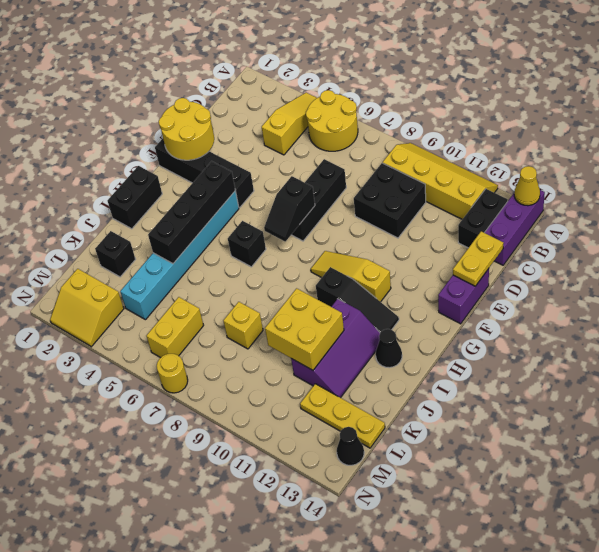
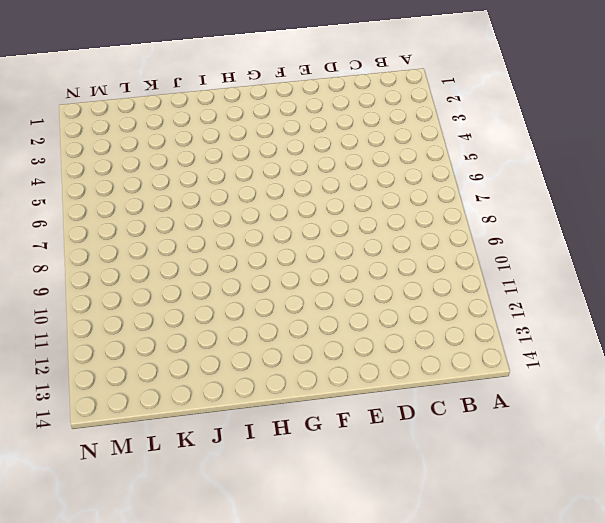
none -> yellow slope A4:C4 level 1 top C
none -> yellow round brick A5:B6 level 1
none -> yellow slope A9:B12 level 1 top B

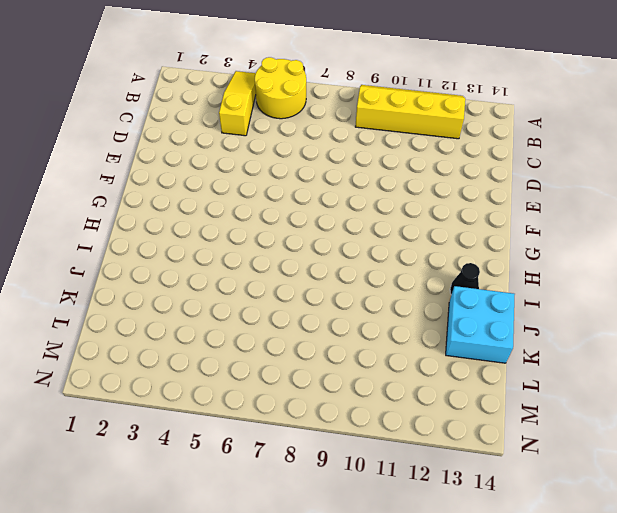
cyan brick J13:K14 level 1 -> none
none -> purple brick A14:C14 level 1
none -> black brick B13:C13 level 1
none -> black brick C9:D10 level 1

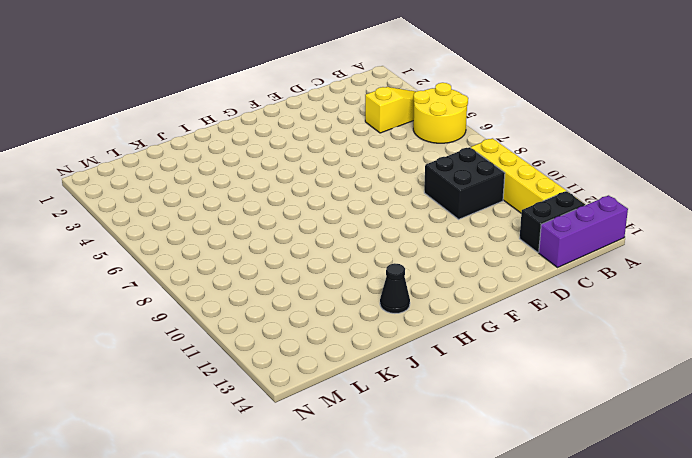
none -> black brick D7:F7 level 1
none -> purple brick E14:F14 level 1
none -> black brick F1:F4 level 1

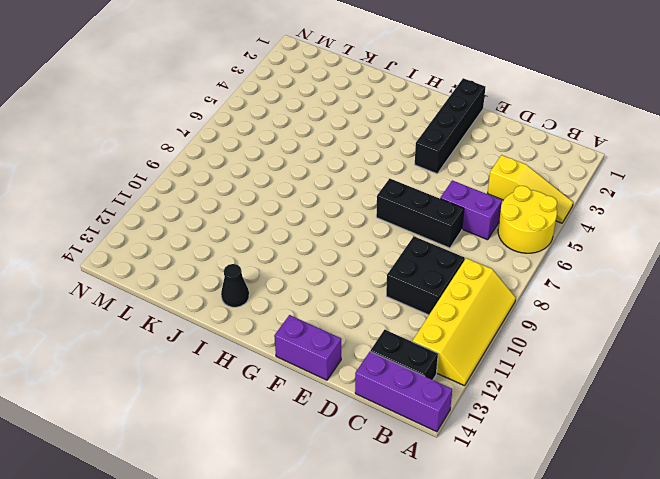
purple brick C6:D6 level 1 -> none
none -> cyan brick G4:L4 level 1
none -> yellow slope G9:G11 level 1 top 11
none -> black brick H1:I1 level 1

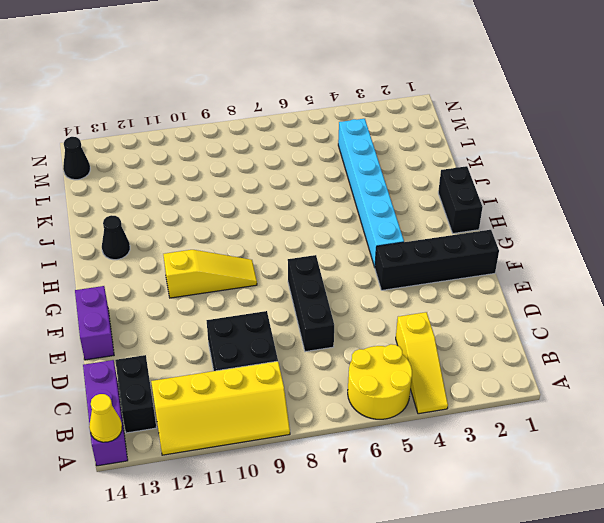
none -> black brick H6 level 1
none -> black slope H10:H12 level 1 top 10
none -> purple slope I11:K12 level 1 top 11

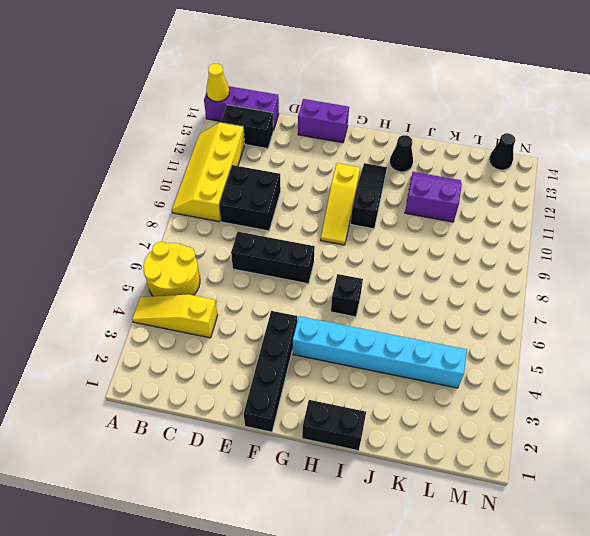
purple slope J11:K12 level 1 top 11 -> purple slope I11:K12 level 1 top 11
none -> black brick K2 level 1
none -> yellow brick K8 level 1
none -> yellow brick L6:M6 level 1

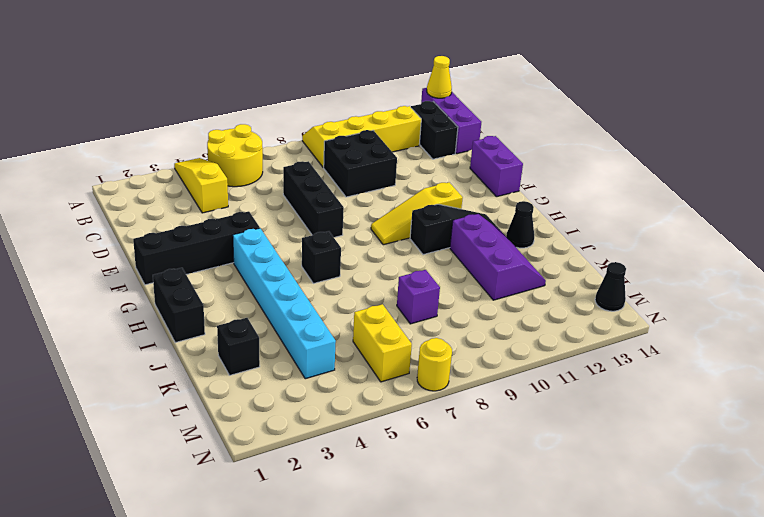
purple brick K8 level 1 -> yellow brick K8 level 1
none -> yellow plate L12:L14 level 1
none -> yellow slope M2:N3 level 1 top M
none -> yellow plate D14:E14 level 2

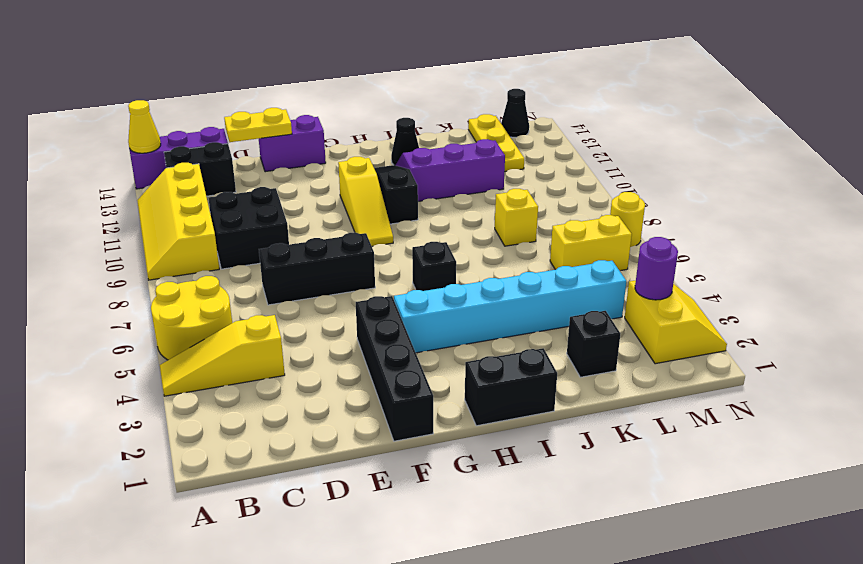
purple round brick M3 level 2 -> none
none -> yellow round brick E1:F2 level 2
none -> black slope F7:G7 level 2 top F
none -> black brick G4:J4 level 2

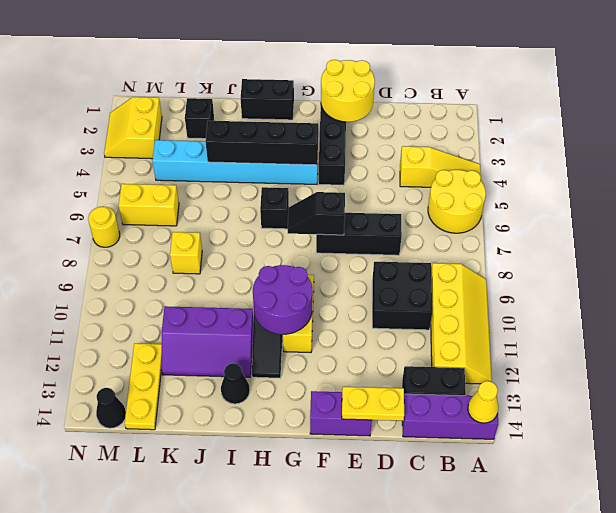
purple round brick G10:H11 level 2 -> none
none -> yellow brick J10:K11 level 2

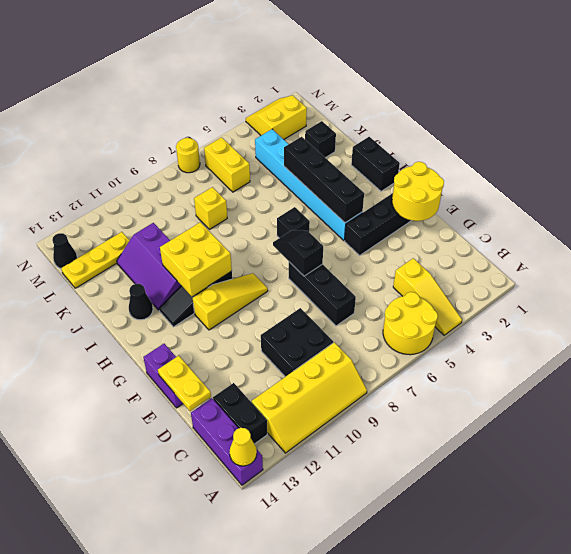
yellow brick H10:I11 level 2 -> yellow brick J10:K11 level 2

